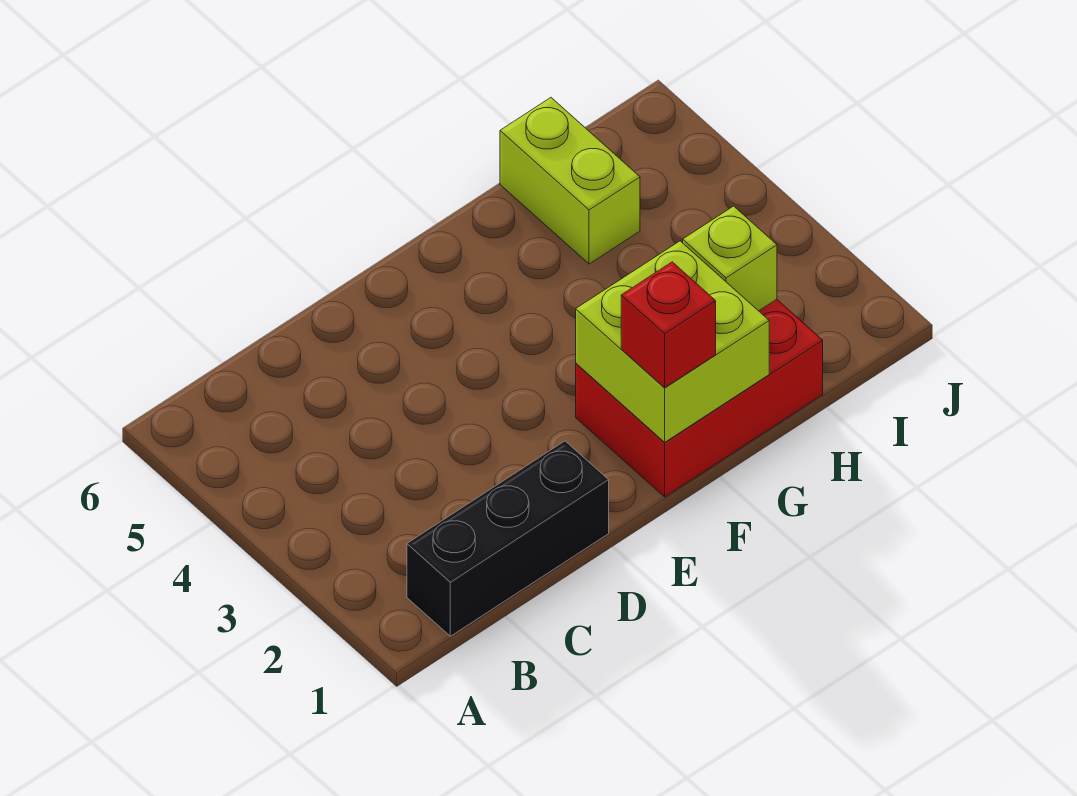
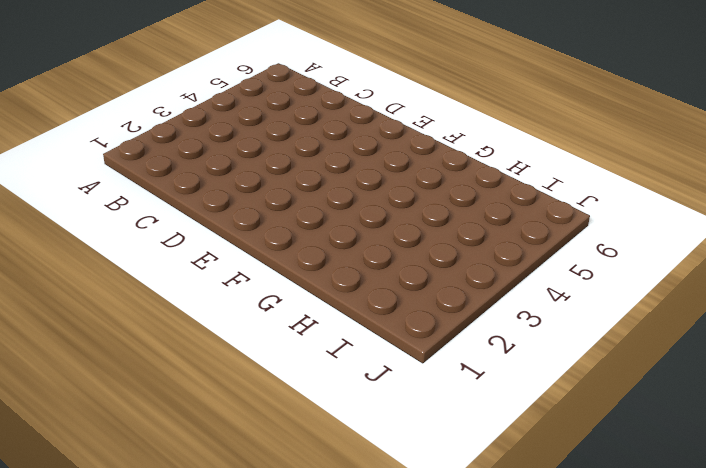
none -> black brick B1:D1 level 1
none -> red brick F1:H2 level 1

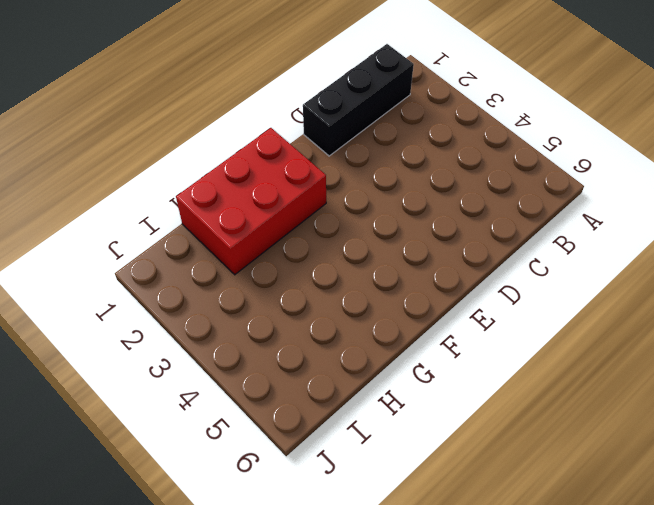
none -> lime brick H5:H6 level 1
none -> lime brick F1:G2 level 2

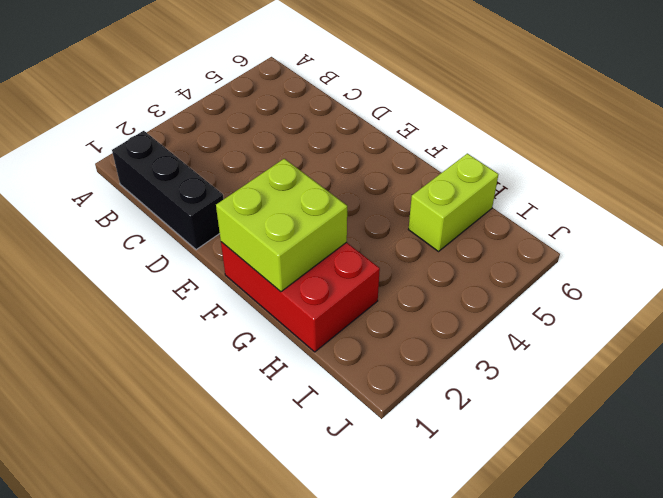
none -> lime brick H2 level 2
none -> red brick F1 level 3

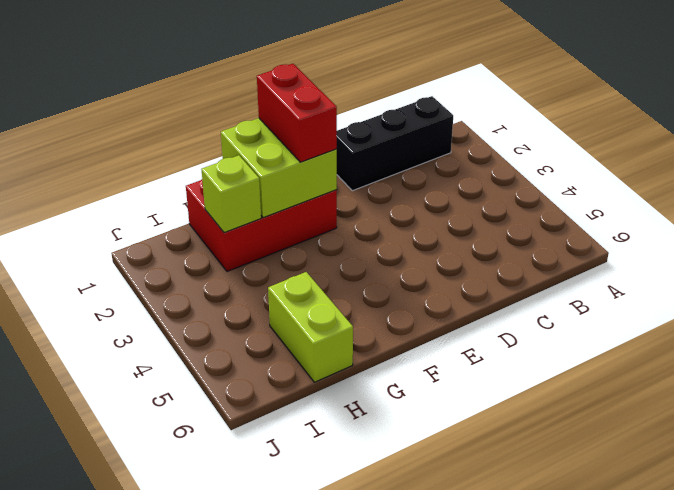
red brick F1:F2 level 3 -> red brick F1 level 3

